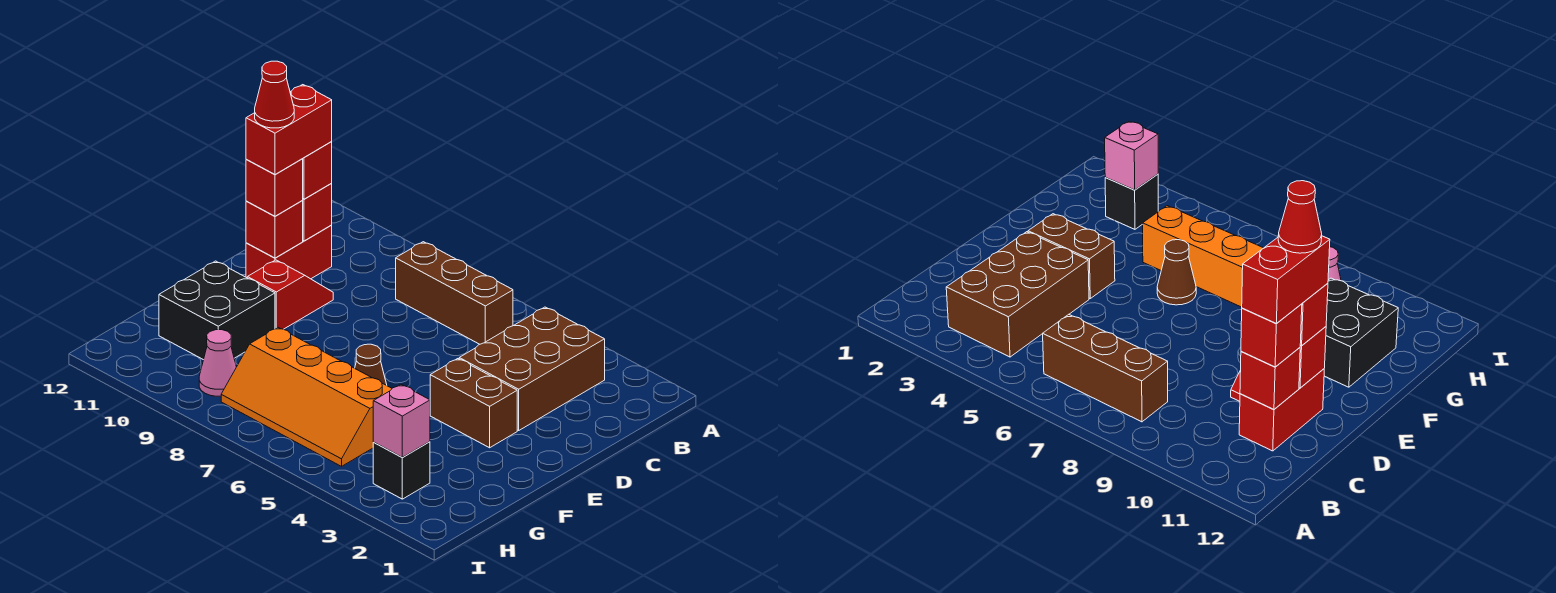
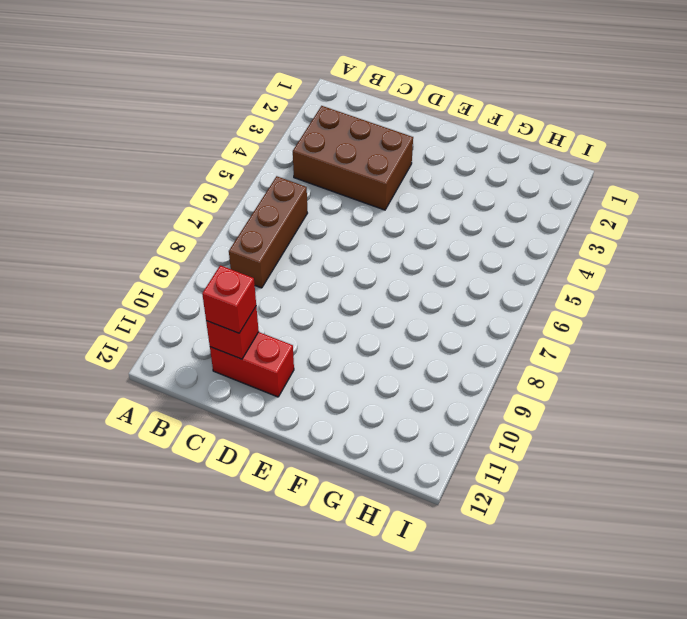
none -> red slope D10:E10 level 1 top E
none -> brown brick E3:E4 level 1
none -> brown cone F6 level 1

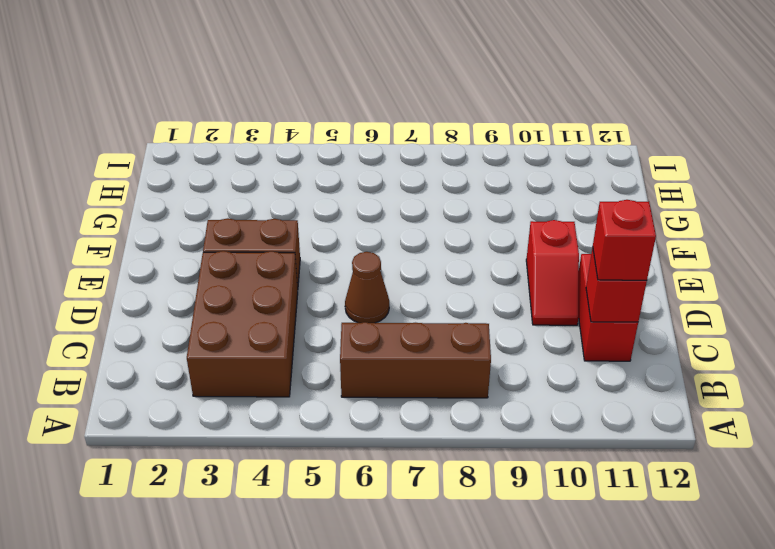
brown cone D6 level 1 -> brown cone F6 level 1
none -> black brick F10:G11 level 1
none -> orange slope G5:H8 level 1 top G
none -> black brick H3 level 1

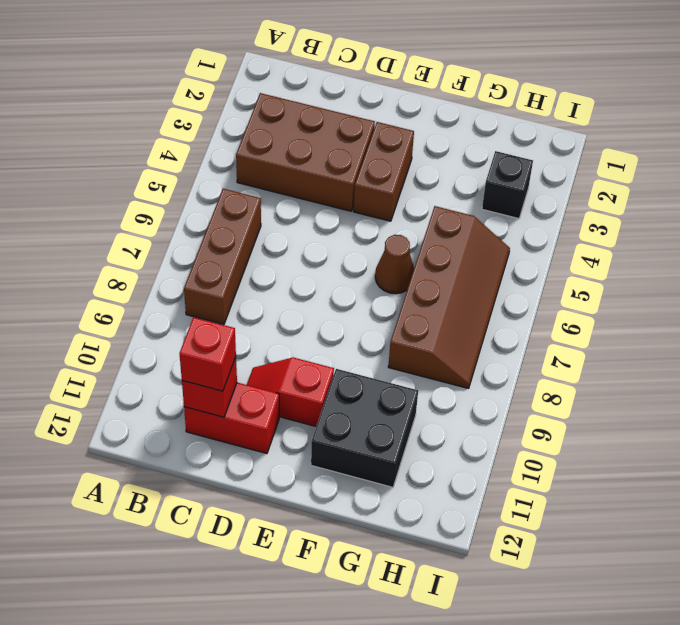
brown slope G5:H8 level 1 top G -> orange slope G5:H8 level 1 top G
none -> pink cone H9 level 1
none -> red brick D11 level 2
none -> pink brick H3 level 2

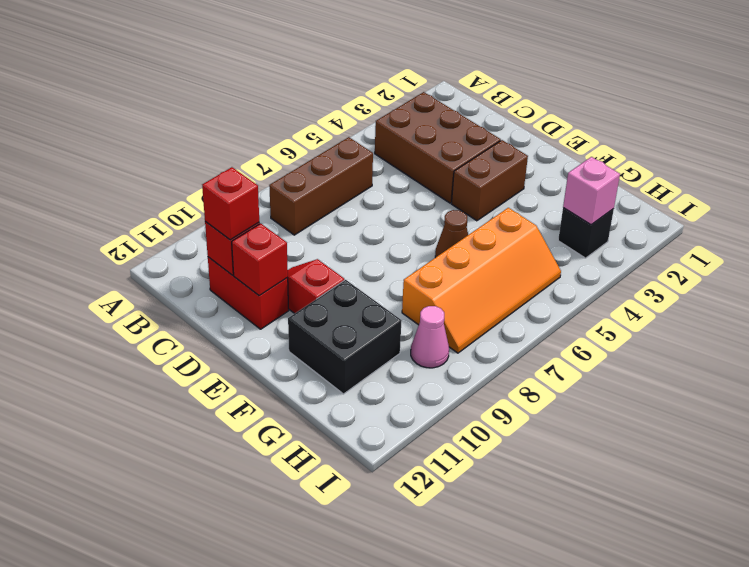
none -> red brick D11 level 3
none -> red brick C11:D11 level 4
none -> red cone D11 level 5

